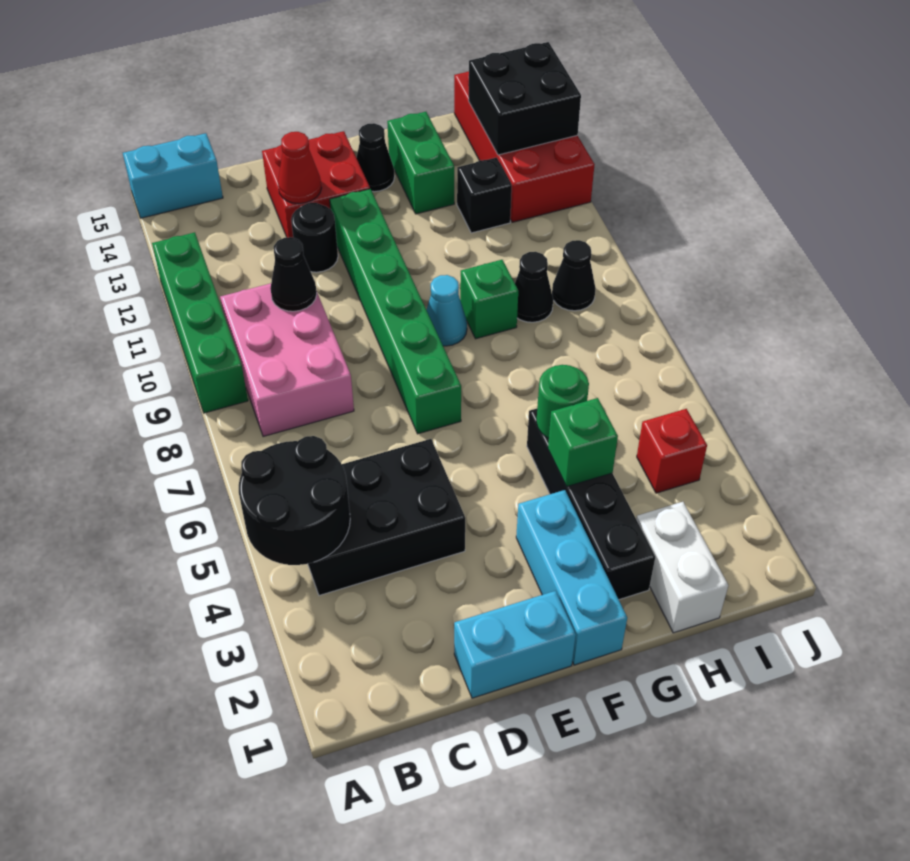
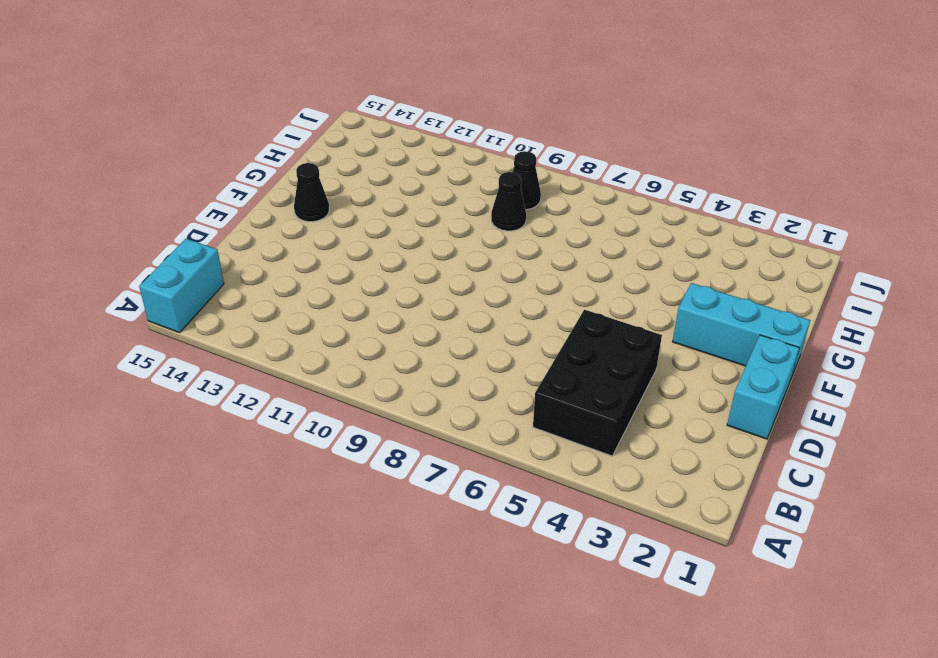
none -> green brick A9:A12 level 1
none -> pink brick B8:C10 level 1
none -> black round brick D12 level 1

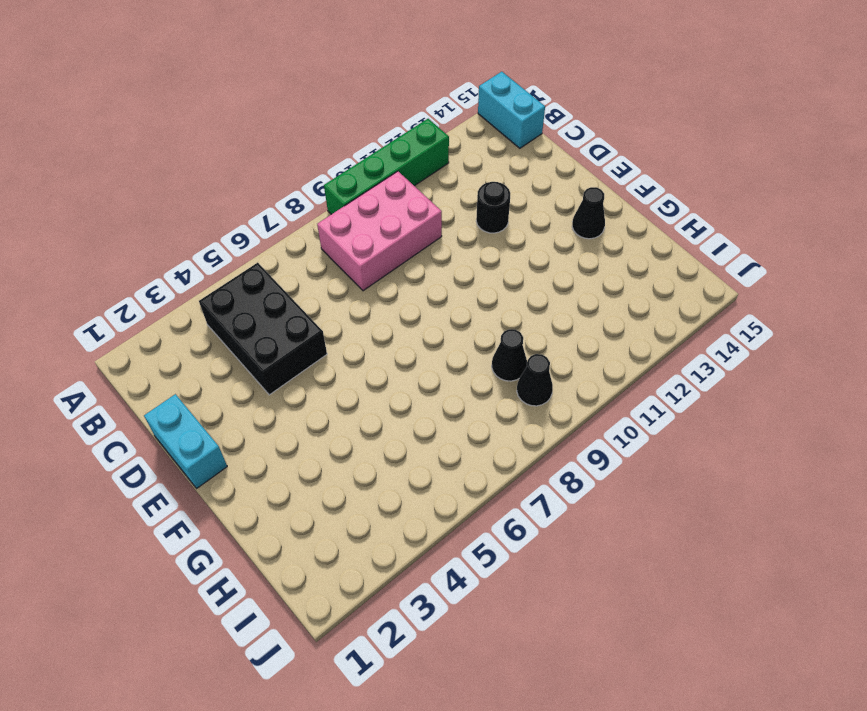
none -> red brick D13:E14 level 1
none -> green brick E7:E12 level 1
none -> cyan brick F1:F3 level 1

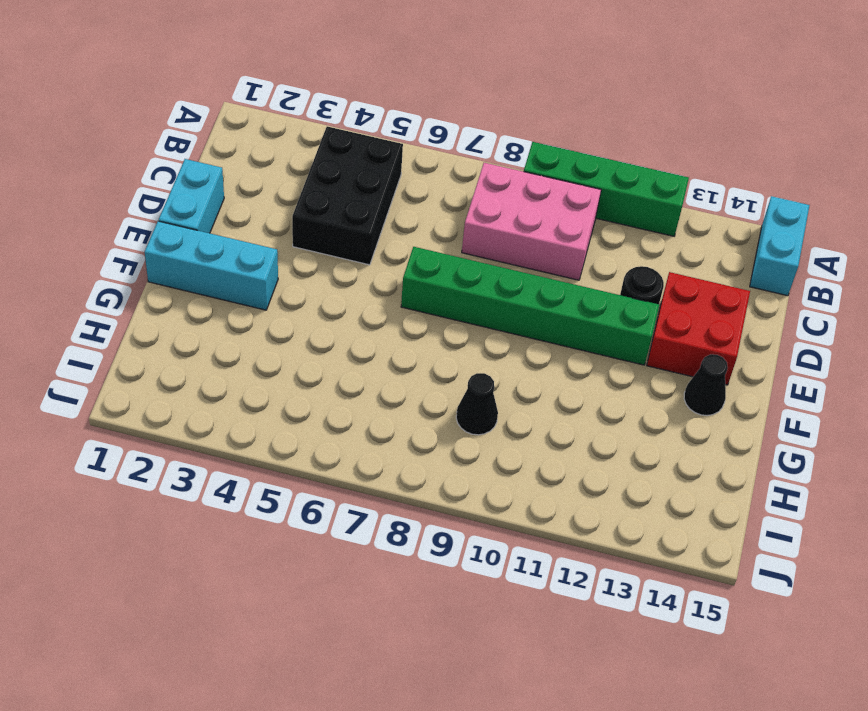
none -> cyan cone F9 level 1
none -> black brick G2:G5 level 1
none -> green brick G9 level 1

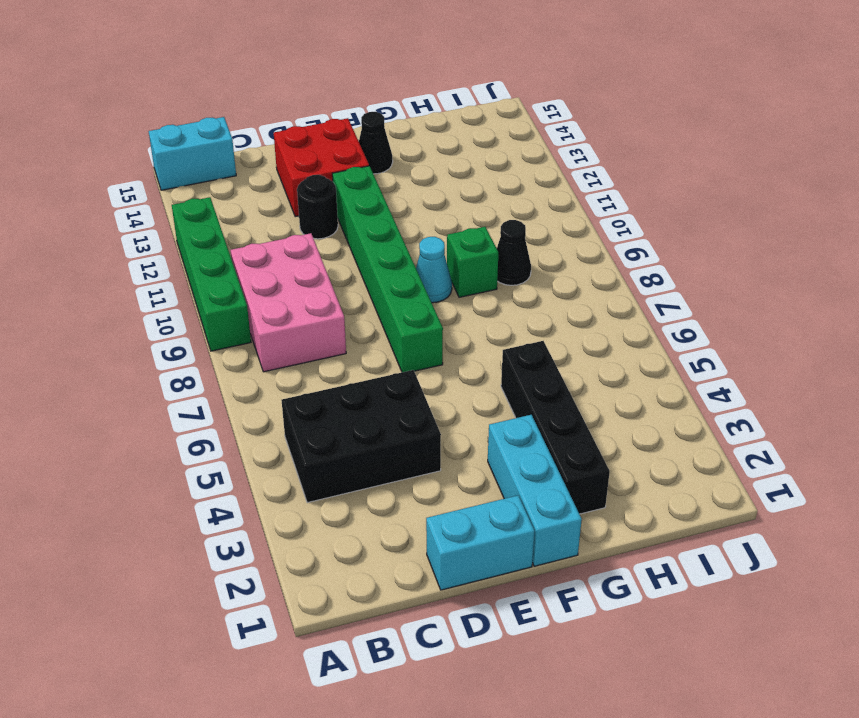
none -> green brick G13:G14 level 1
none -> white brick H1:H2 level 1
none -> black brick H12 level 1

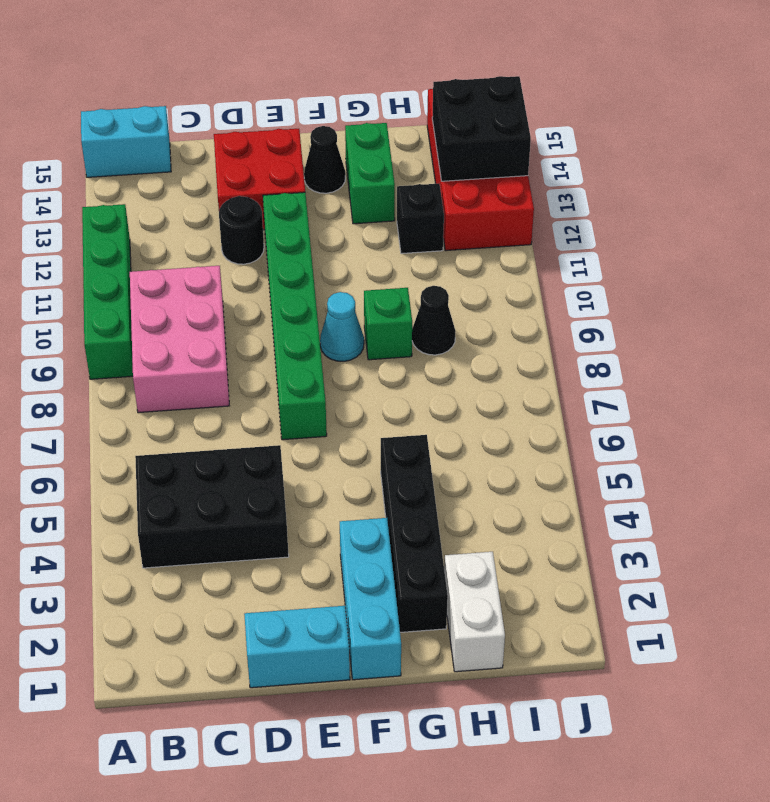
none -> red brick I4 level 1
none -> black cone I9 level 1
none -> black round brick A4:B5 level 2

